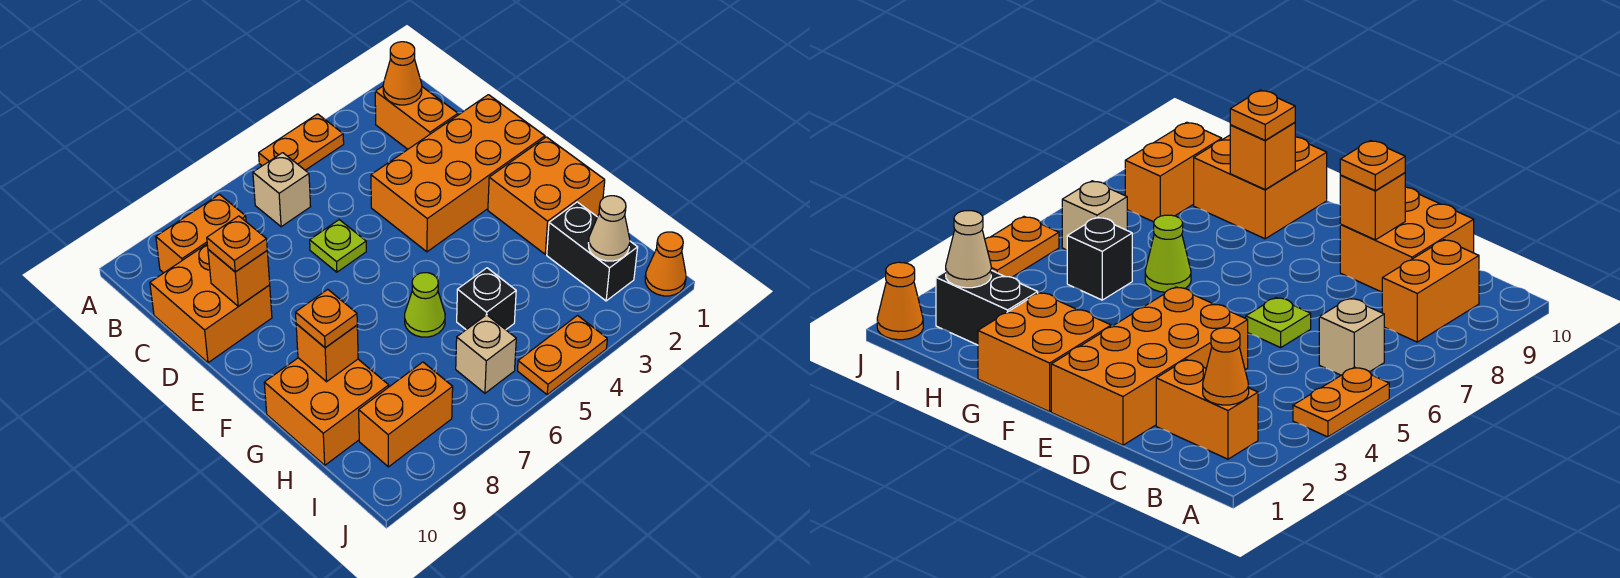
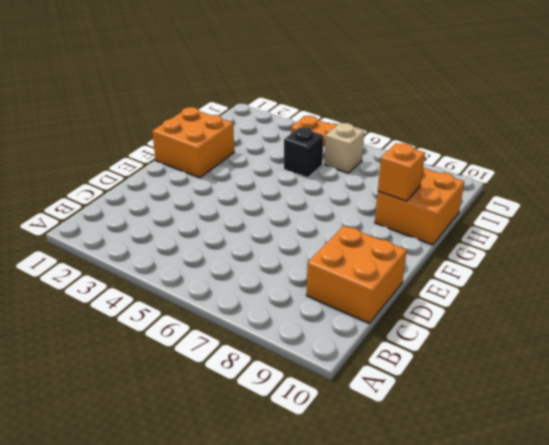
none -> orange plate A4:A5 level 1
none -> orange brick B2:C2 level 1
none -> tan brick B6 level 1

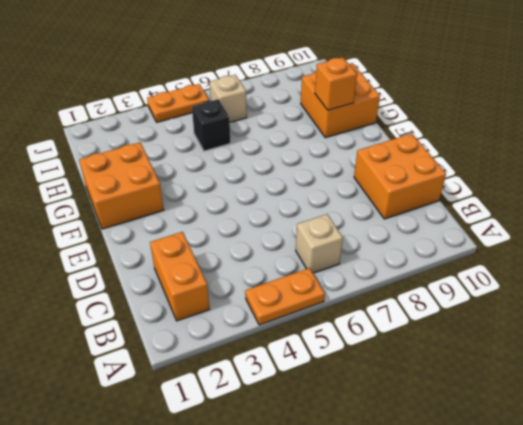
none -> orange brick B8:B9 level 1
none -> orange brick D1:E4 level 1
none -> lime plate D6 level 1

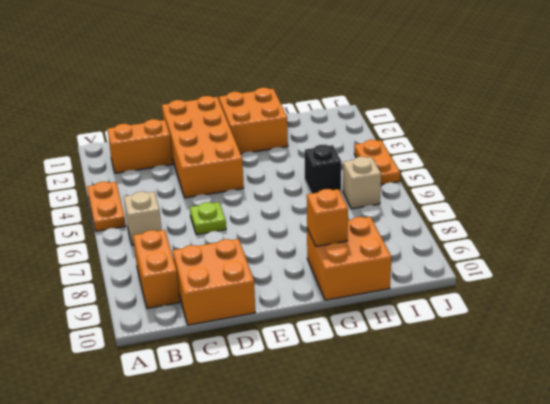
none -> lime cone G6 level 1
none -> black brick H2:I2 level 1
none -> orange brick I8:I9 level 1

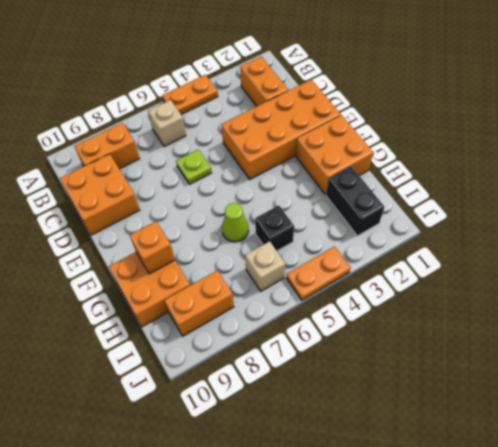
none -> orange cone J1 level 1
none -> orange cone B2 level 2
none -> orange brick D9 level 2

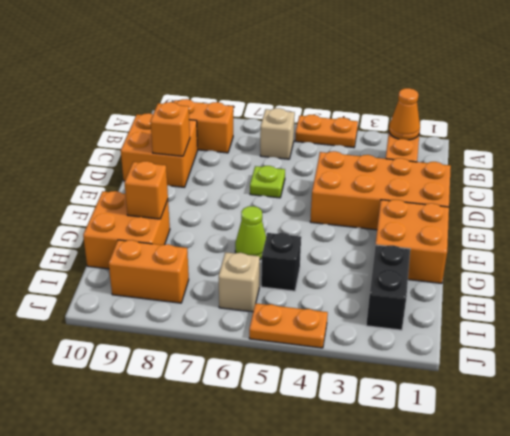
none -> orange cone J1 level 1
none -> tan cone I2 level 2
none -> orange plate D9 level 3

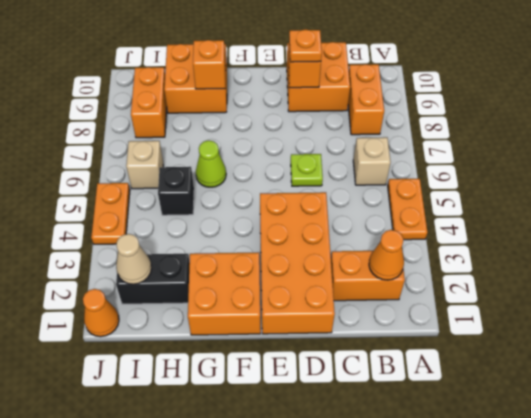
none -> orange plate G9 level 3

